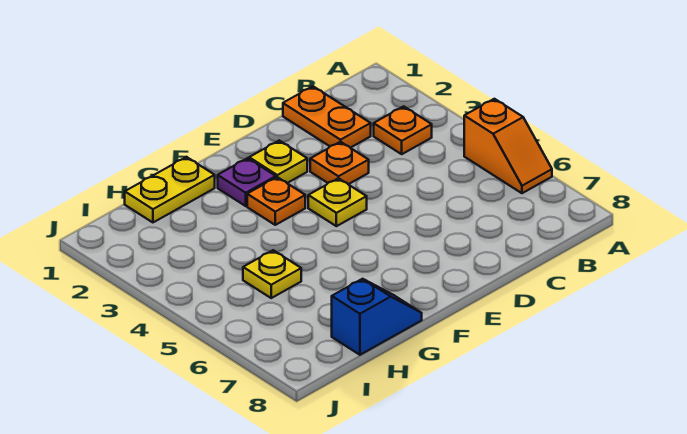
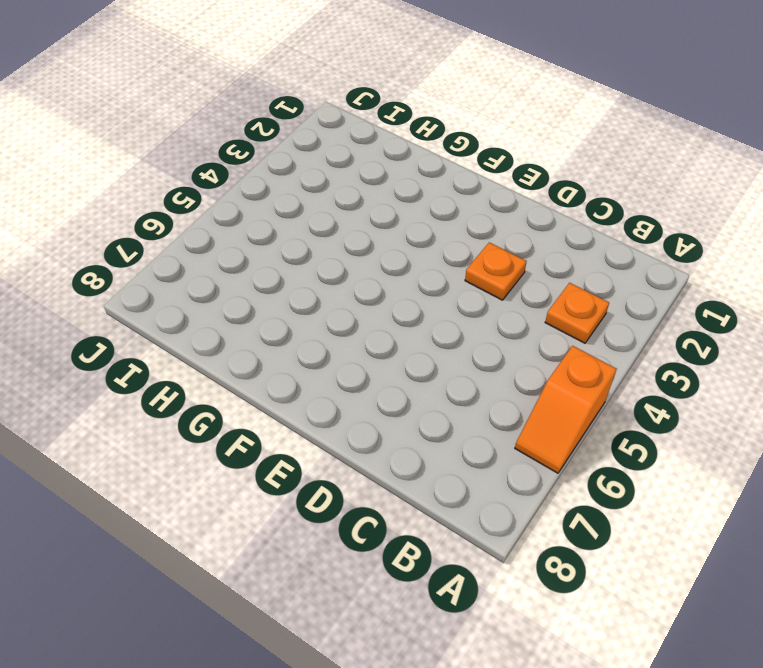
none -> orange plate C1:C2 level 1
none -> yellow plate E2 level 1

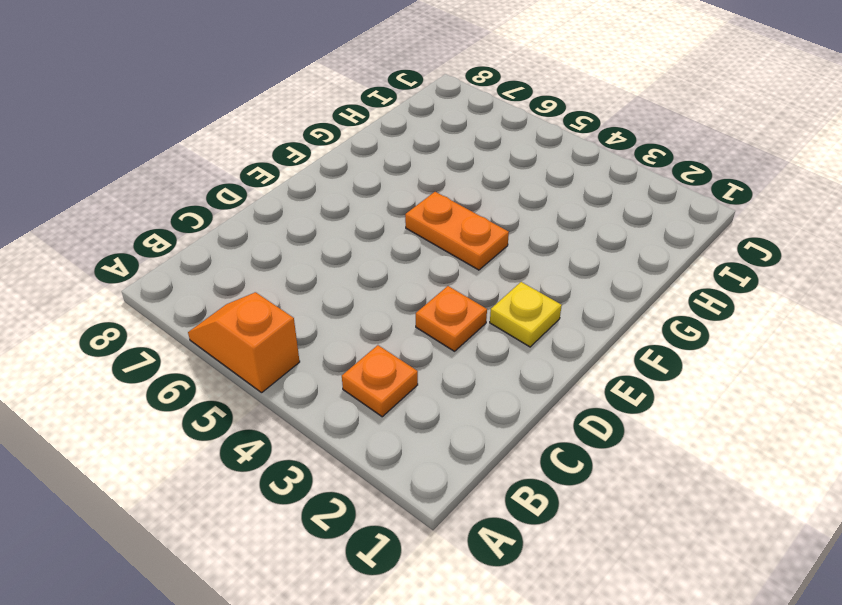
orange plate F4:F5 level 1 -> orange plate C1:C2 level 1
none -> yellow plate E4 level 1
none -> purple plate F2 level 1

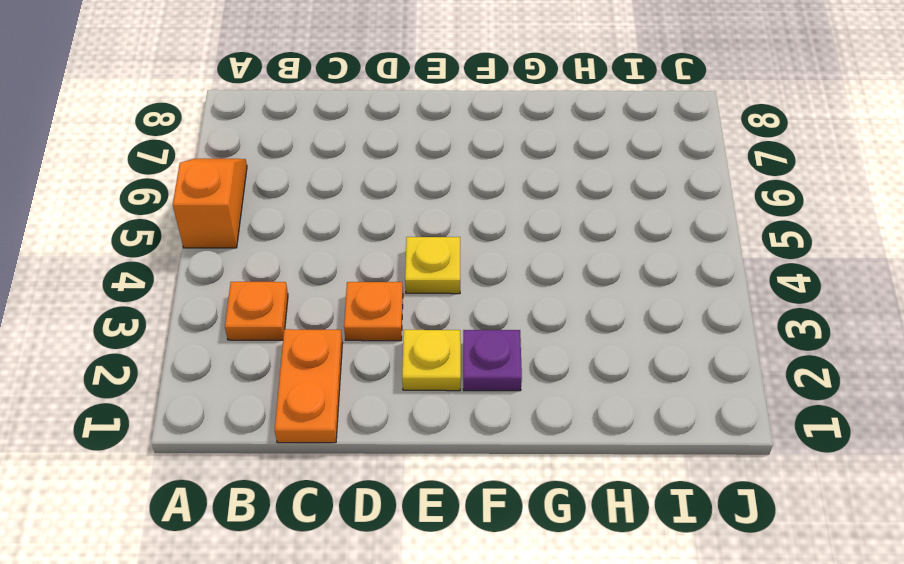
none -> orange plate F3 level 1
none -> yellow plate G1:H1 level 1

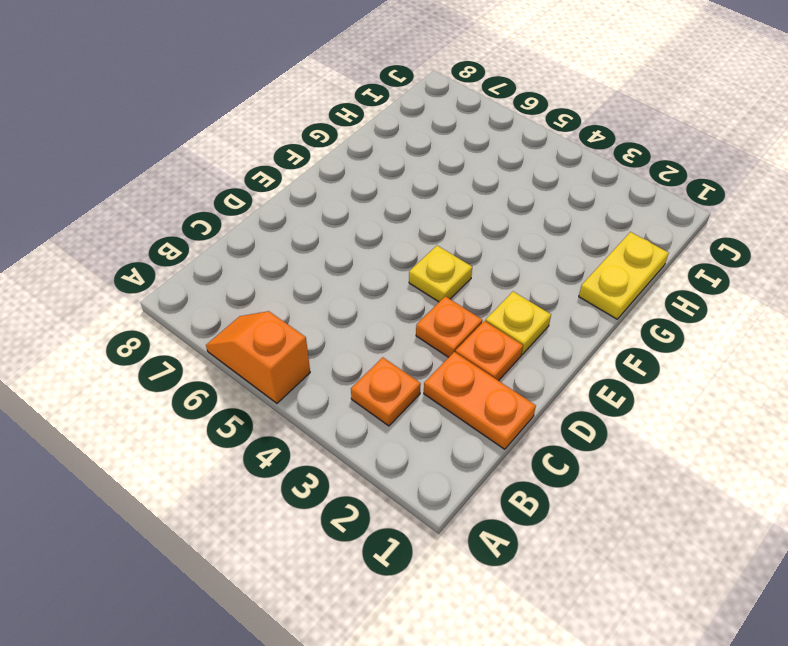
orange plate D2 level 1 -> orange plate F3 level 1
none -> purple plate F2 level 1
none -> blue slope G8:H8 level 1 top H

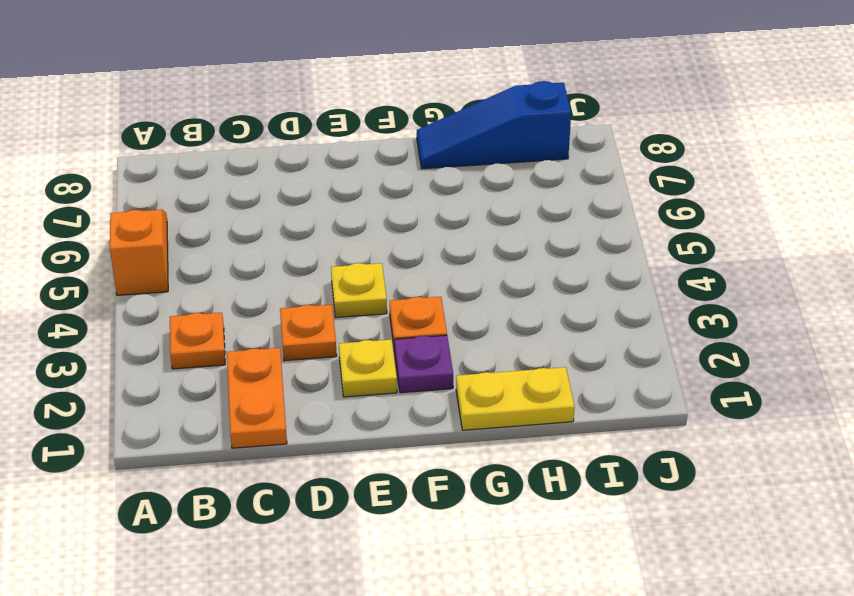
blue slope G8:I8 level 1 top I -> blue slope G8:H8 level 1 top H
none -> yellow plate H5 level 1

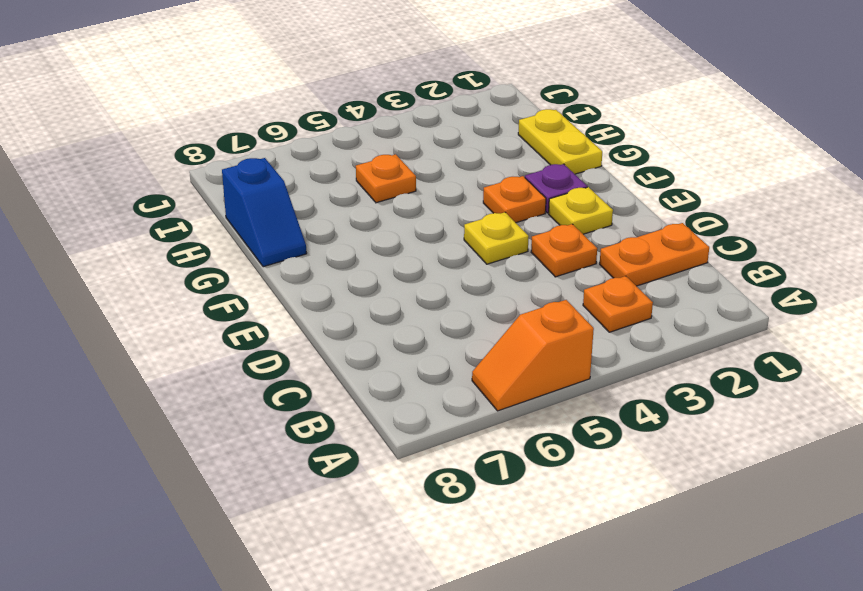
orange plate H5 level 1 -> yellow plate H5 level 1

